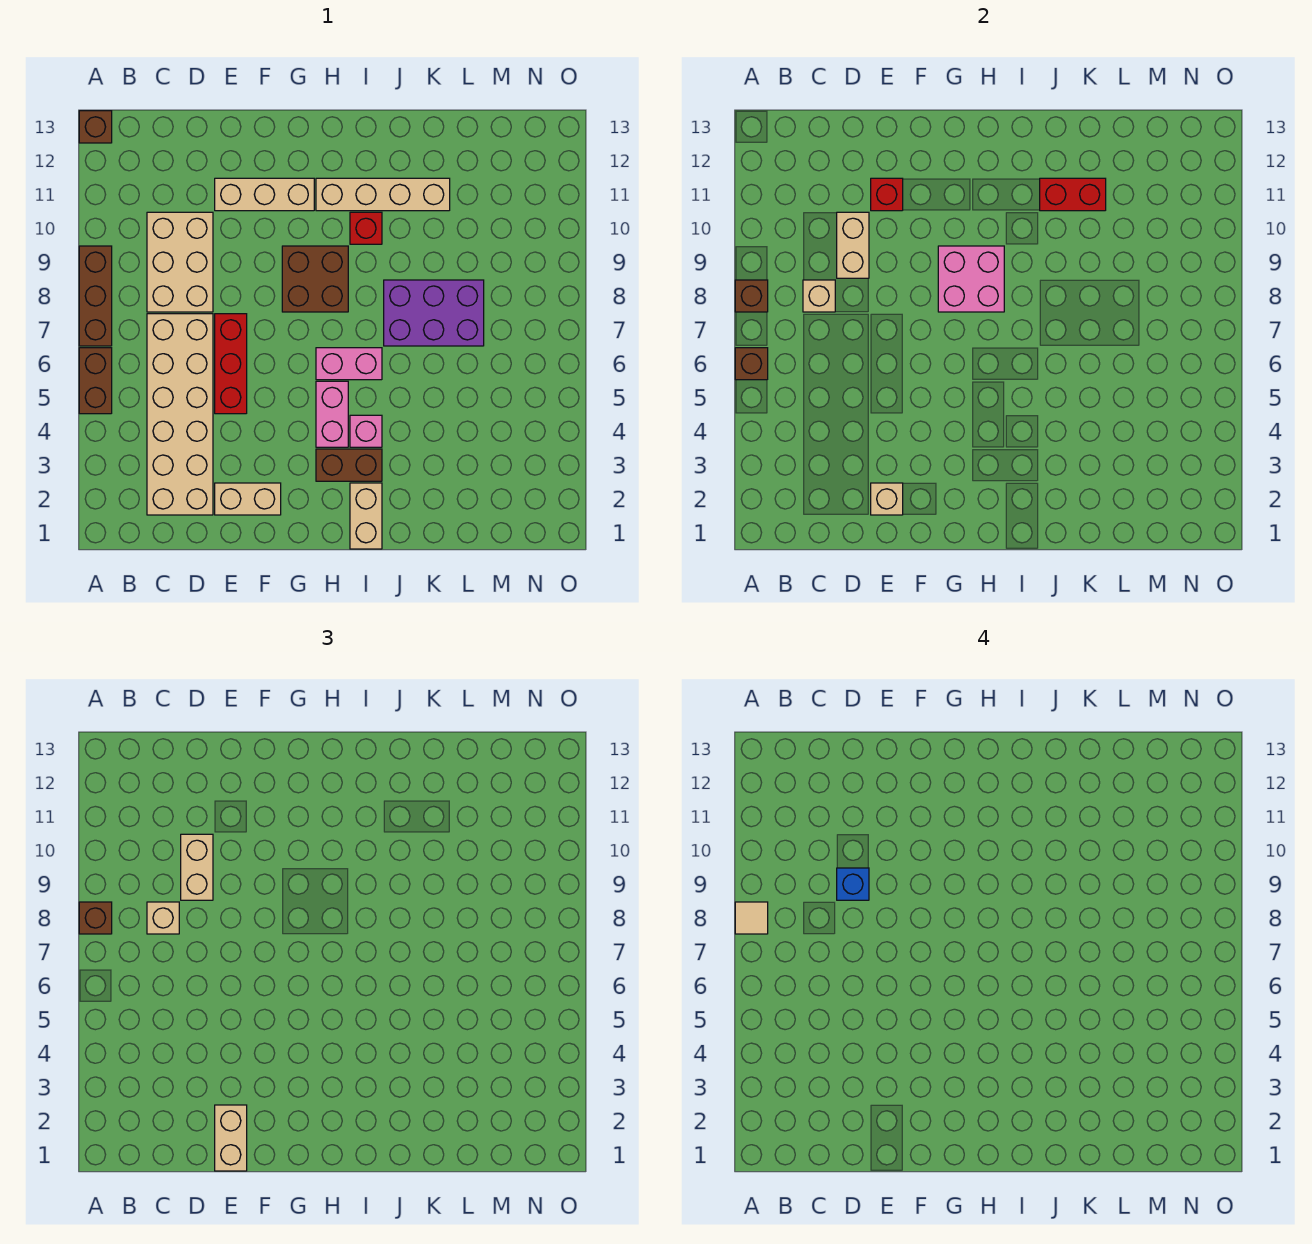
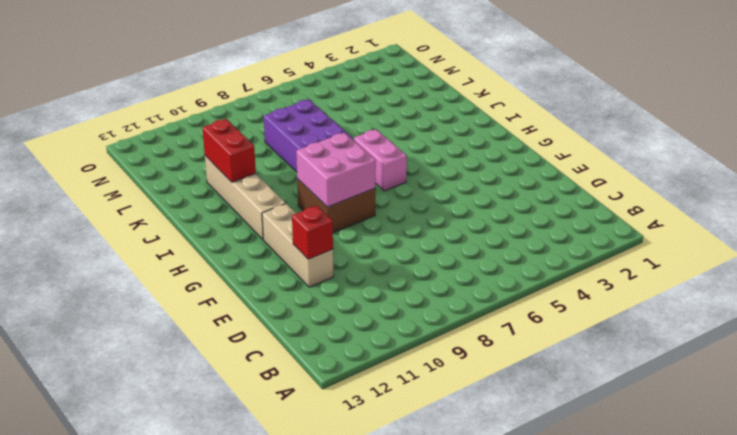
none -> brown brick A5:A6 level 1
none -> brown brick A7:A9 level 1
none -> brown brick A13 level 1
none -> tan brick C2:D7 level 1

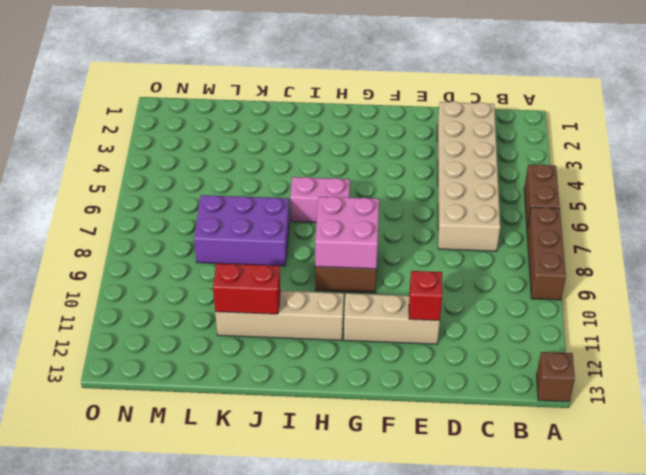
none -> tan brick C8:D10 level 1
none -> tan brick E2:F2 level 1
none -> red brick E5:E7 level 1
none -> brown brick H3:I3 level 1

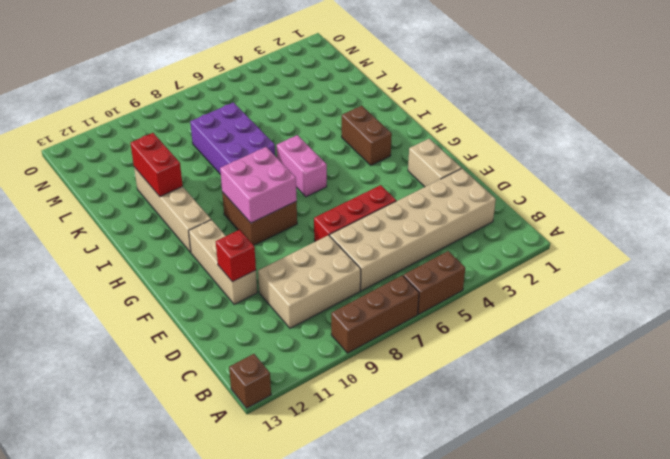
none -> pink brick H4:H5 level 1
none -> tan brick I1:I2 level 1
none -> pink brick I4 level 1
none -> red brick I10 level 1

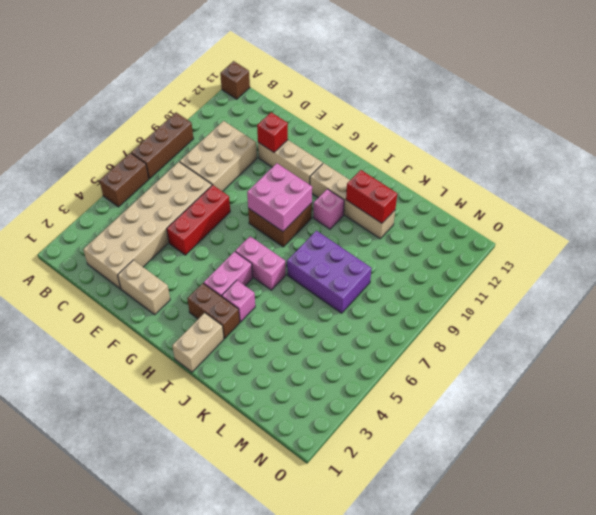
pink brick I10 level 1 -> red brick I10 level 1
none -> brown brick A6 level 2
none -> brown brick A8 level 2
none -> tan brick C8 level 2
none -> tan brick D9:D10 level 2

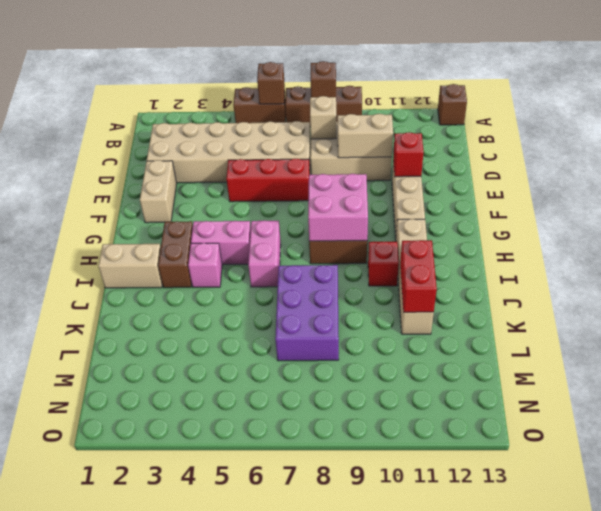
none -> tan brick E2 level 2
none -> brown brick A8 level 3
none -> tan brick C8 level 3
none -> tan brick D9:D10 level 3

